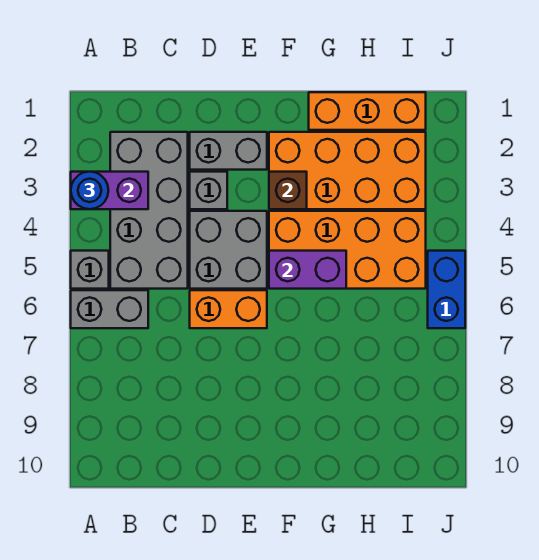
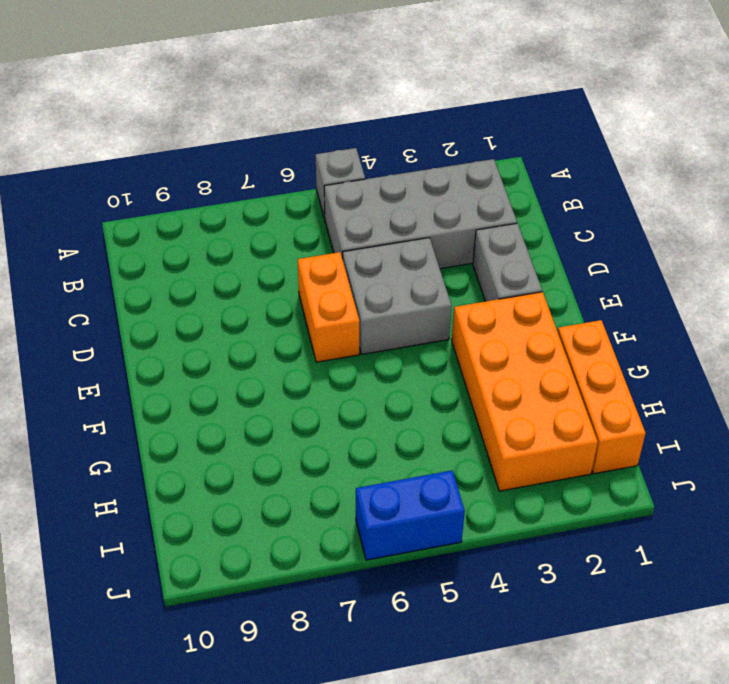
none -> grey brick A6:B6 level 1
none -> grey brick D3 level 1
none -> orange brick F4:I5 level 1

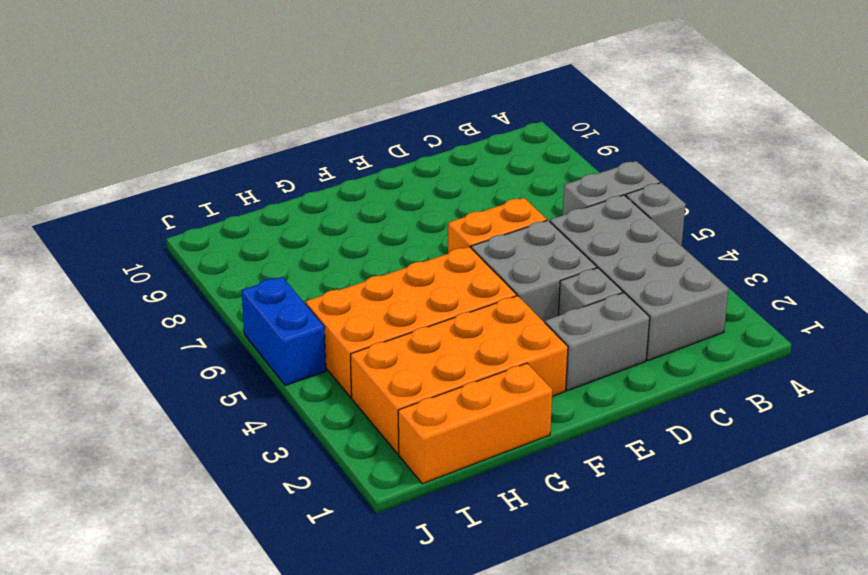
none -> purple brick A3:B3 level 2
none -> brown brick F3 level 2
none -> purple brick F5:G5 level 2

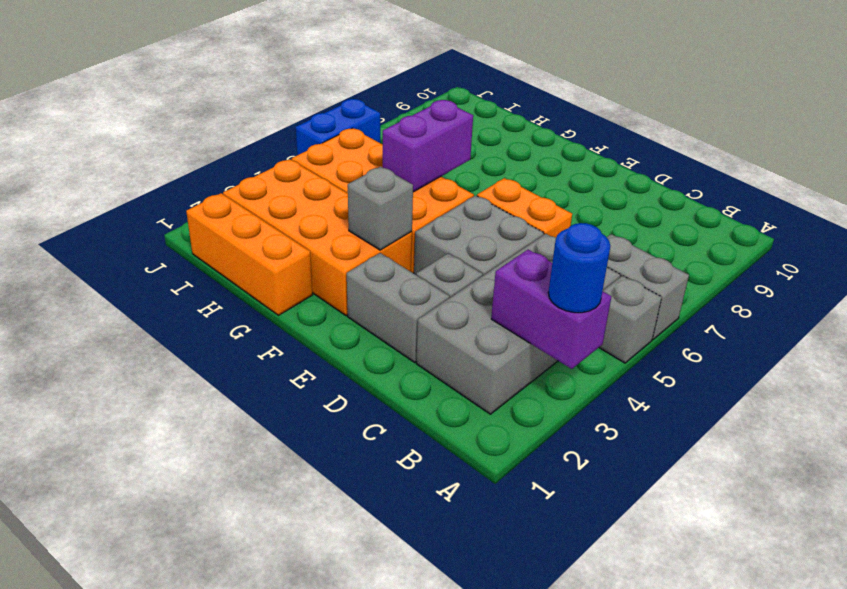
grey brick F3 level 2 -> brown brick F3 level 2
purple brick G5:G6 level 2 -> purple brick F5:G5 level 2

